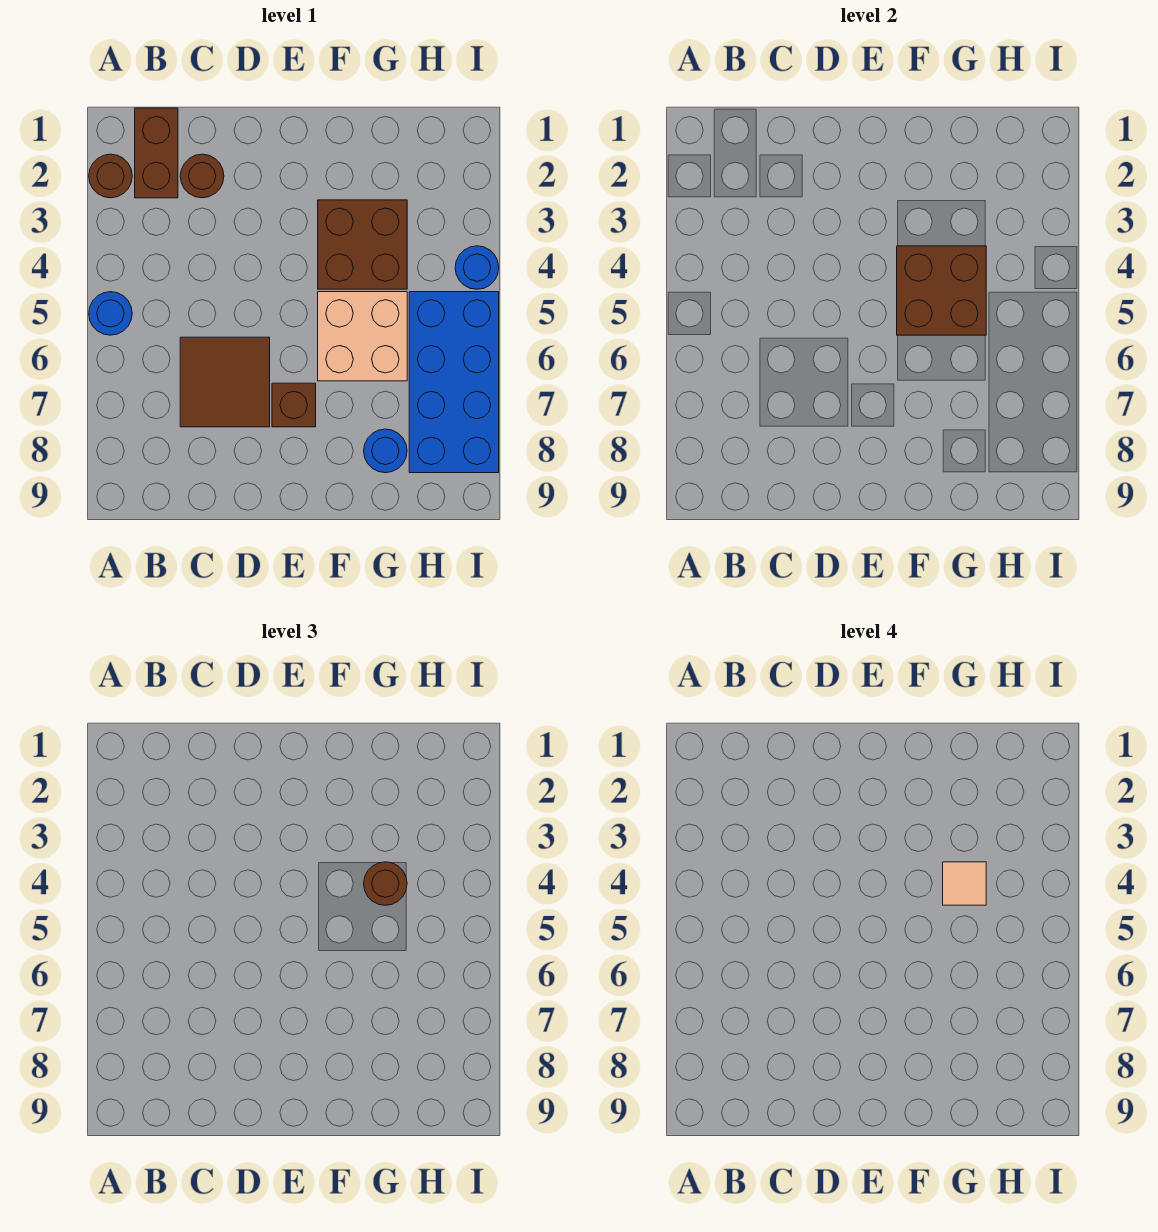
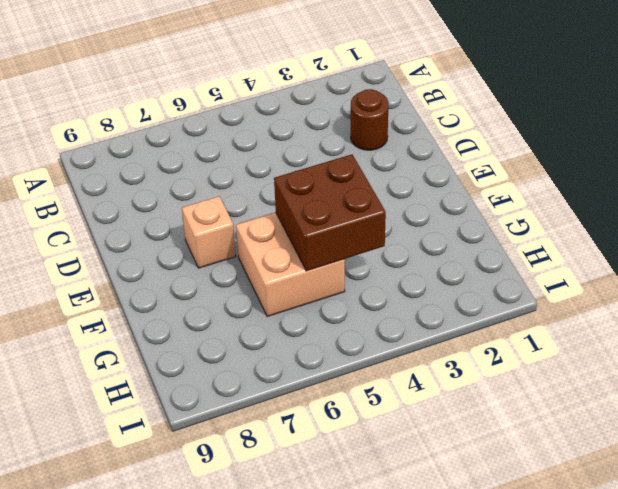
tan brick E7 level 1 -> brown brick E7 level 1
none -> brown round brick A2 level 1
none -> blue round brick A5 level 1
none -> brown brick B1:B2 level 1

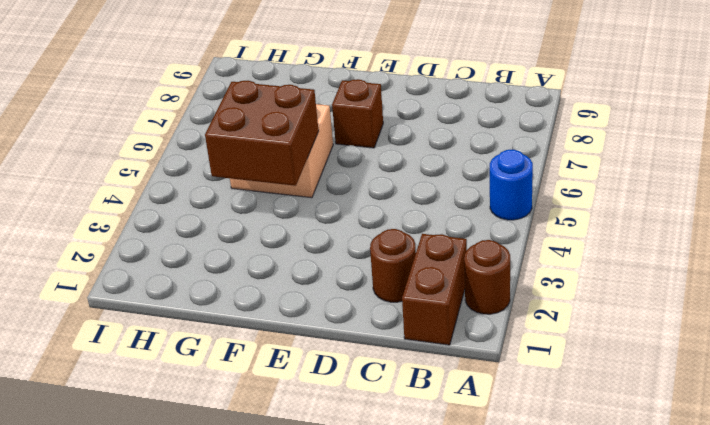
none -> brown tile C6:D7 level 1
none -> brown brick F3:G4 level 1
none -> blue round brick G8 level 1

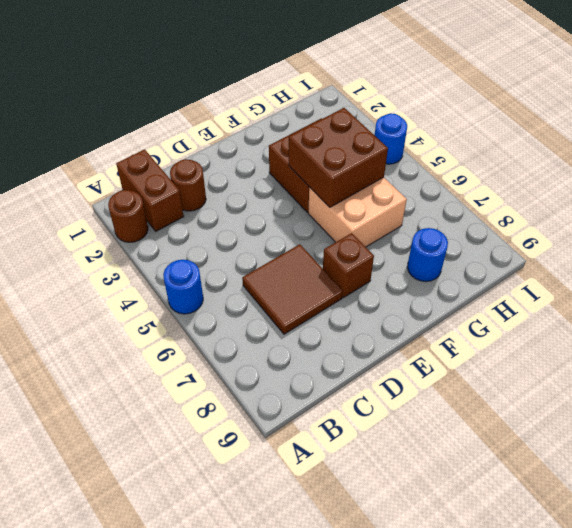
none -> blue brick H5:I8 level 1
none -> brown round brick G4 level 3
none -> tan tile G4 level 4

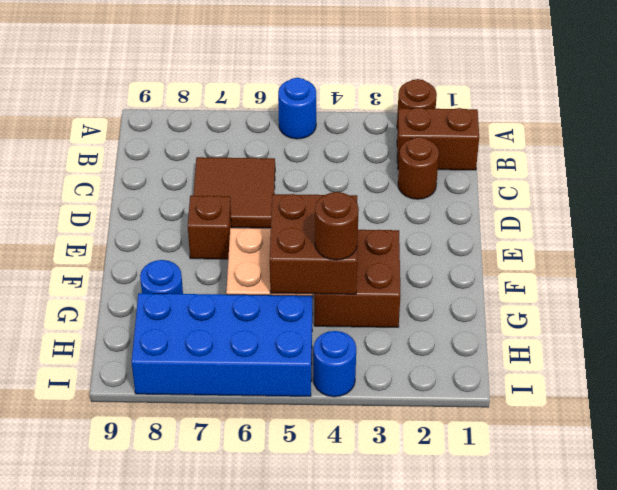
none -> tan tile G4 level 4

